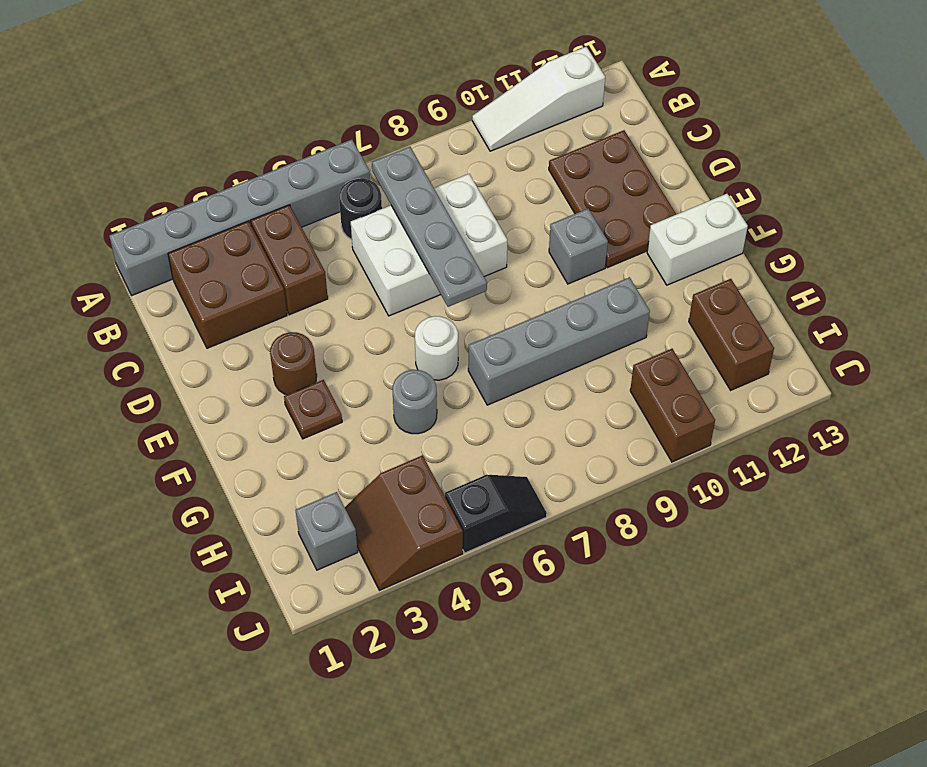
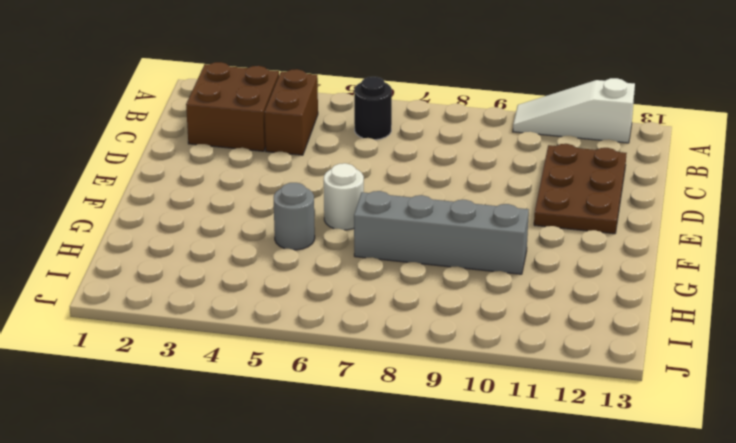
none -> grey brick A1:A6 level 1
none -> white brick C6:D8 level 1
none -> brown round brick E3 level 1

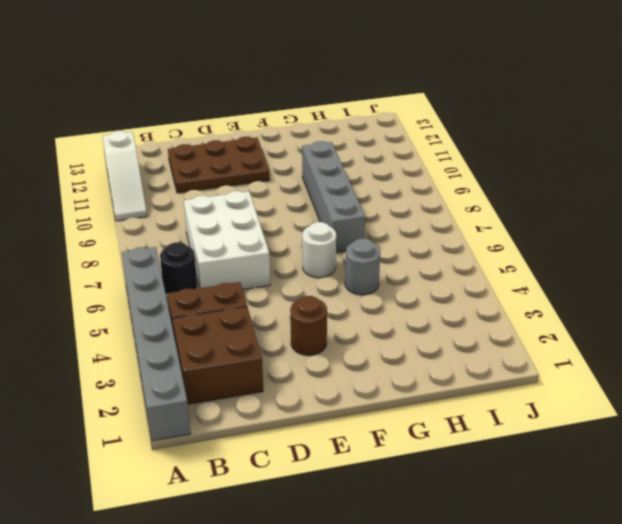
none -> grey brick E10 level 1
none -> brown plate F3 level 1
none -> white brick F12:F13 level 1

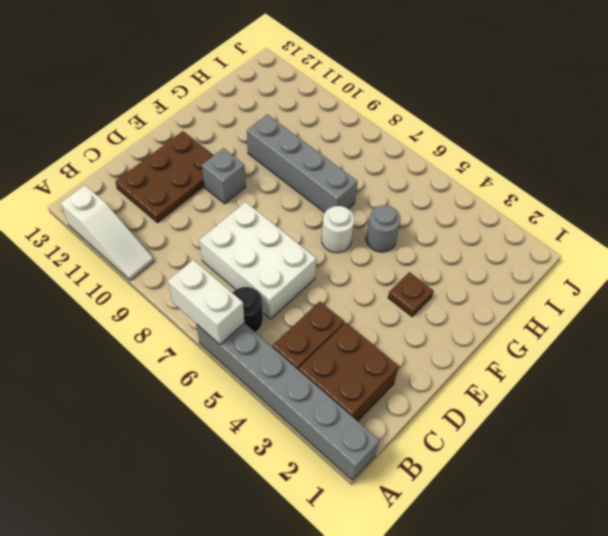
white brick A6:A7 level 2 -> white brick F12:F13 level 1
none -> brown round brick E3 level 1
none -> brown brick H12:I12 level 1
none -> grey brick I2 level 1

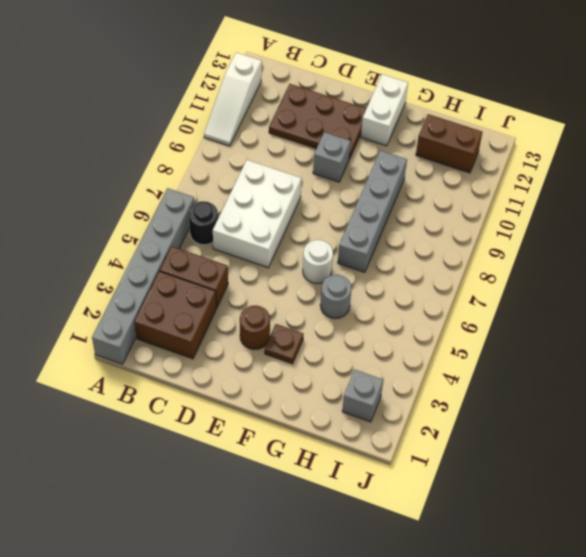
none -> brown slope I3:J4 level 1 top 4
none -> brown brick I10:J10 level 1
none -> black slope J5:J6 level 1 top 5

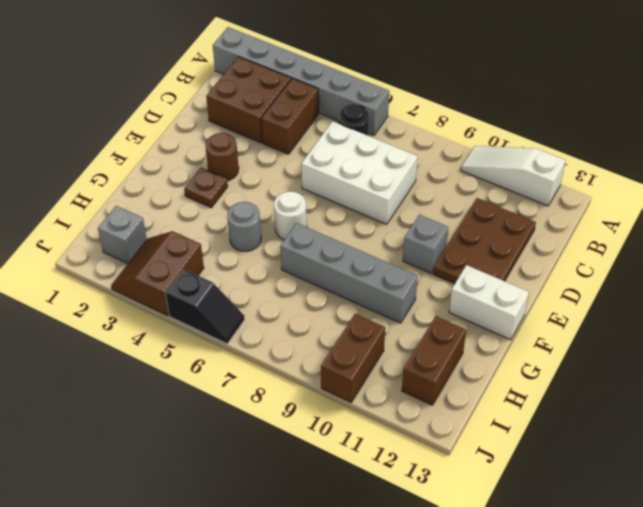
none -> grey plate B7:E7 level 2

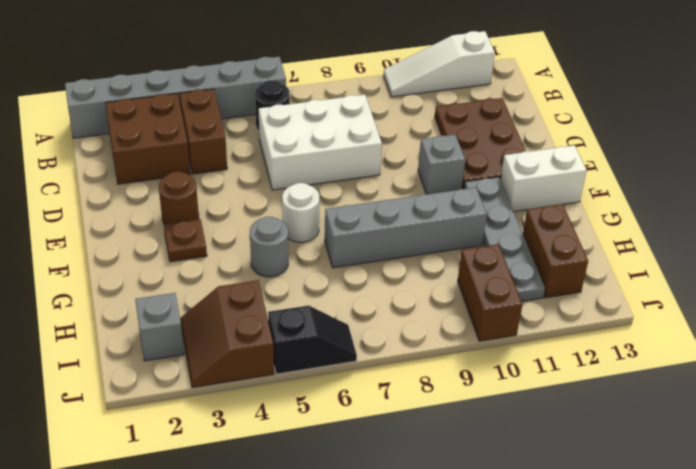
grey plate F11:I11 level 1 -> grey plate B7:E7 level 2

